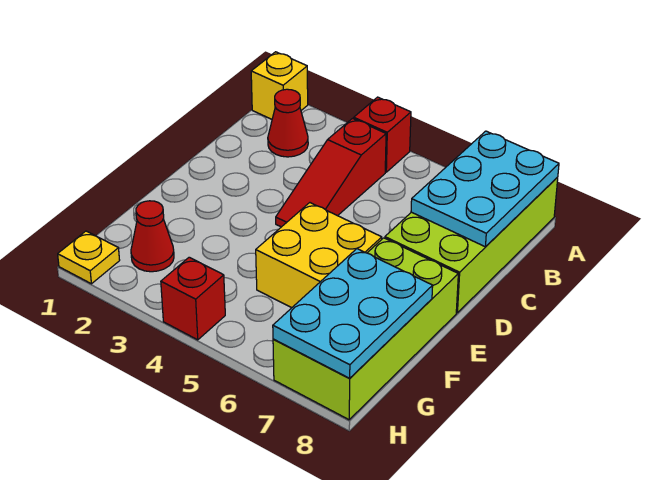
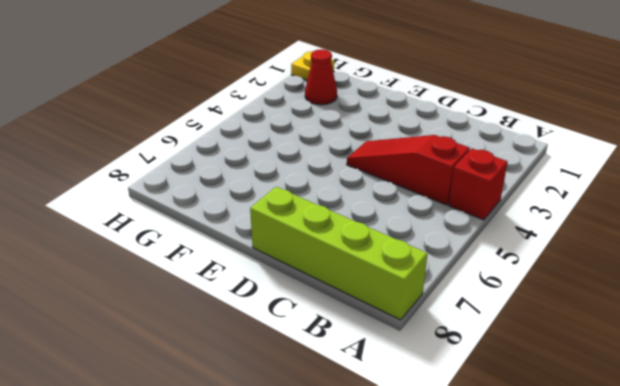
lime brick A8:D8 level 1 -> lime brick A7:D8 level 1
none -> yellow brick A1 level 1
none -> red cone B2 level 1
none -> yellow brick E5:F6 level 1

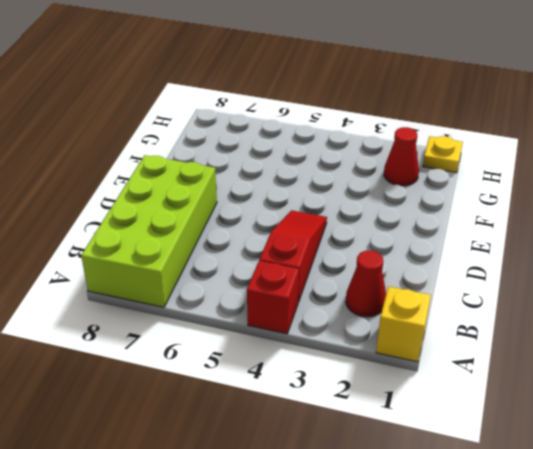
none -> yellow brick E5:F6 level 1
none -> lime brick E7:H8 level 1
none -> red brick H4 level 1

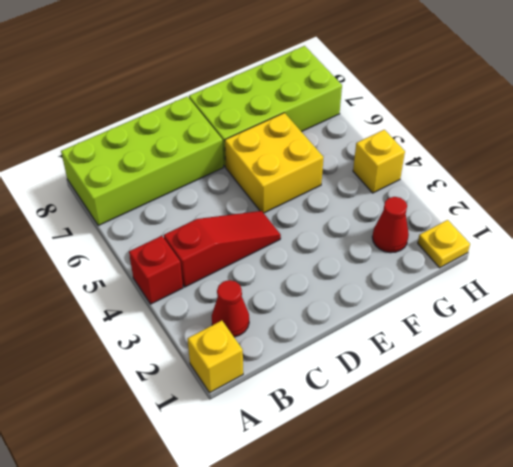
yellow brick H4 level 1 -> red brick H4 level 1
none -> cyan plate A7:C8 level 2
none -> cyan plate F7:H8 level 2

